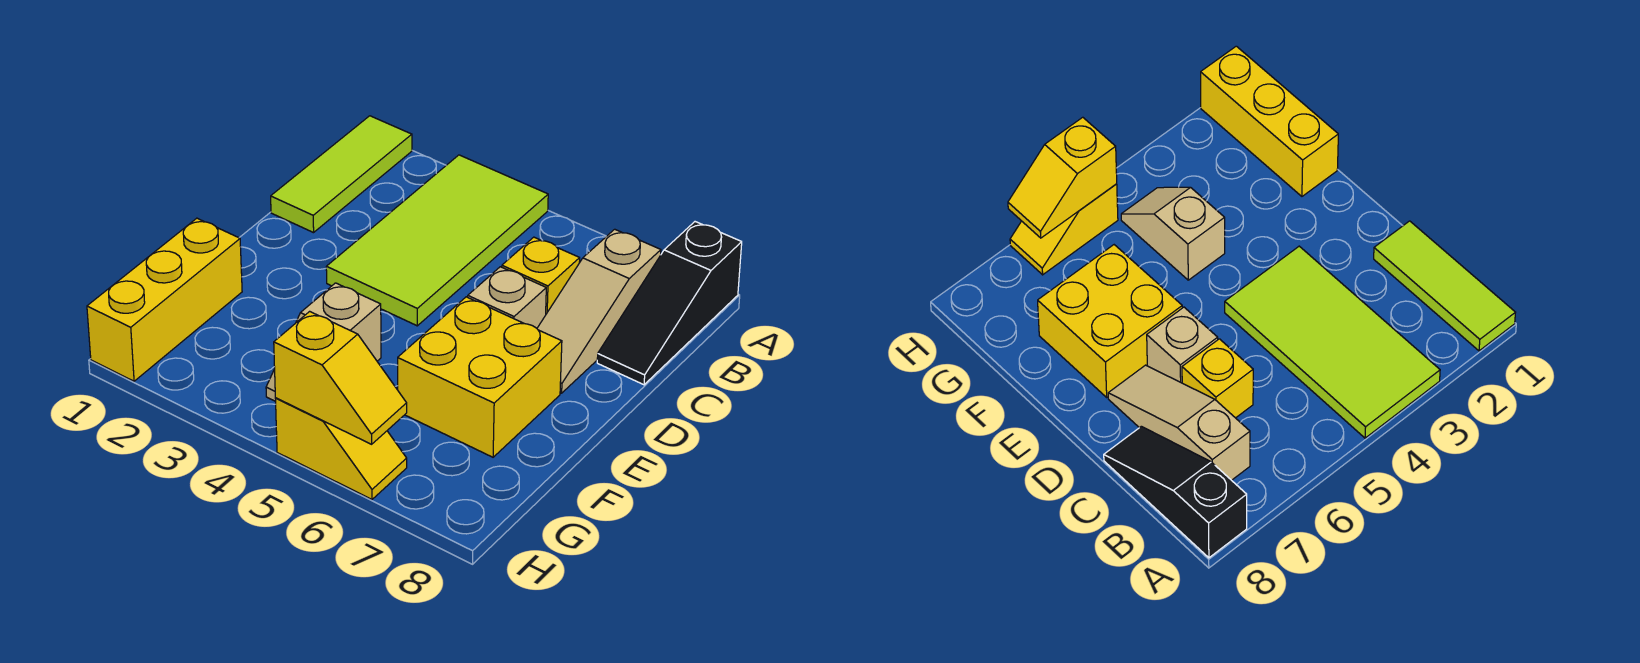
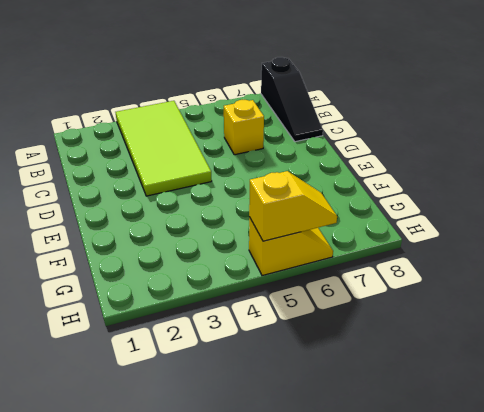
none -> lime tile A1:C1 level 1
none -> tan slope B7:D7 level 1 top B

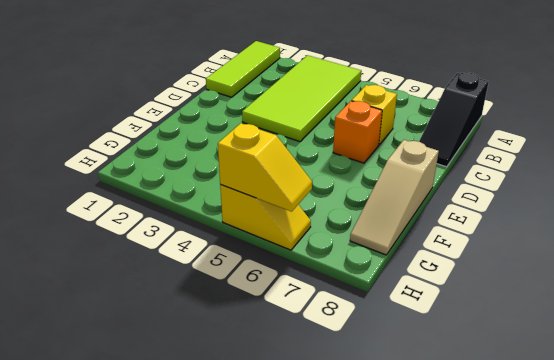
orange brick D6 level 1 -> tan brick D6 level 1
tan slope E8:G8 level 1 top E -> tan slope B7:D7 level 1 top B
none -> yellow brick E6:F7 level 1
none -> yellow brick F1:H1 level 1

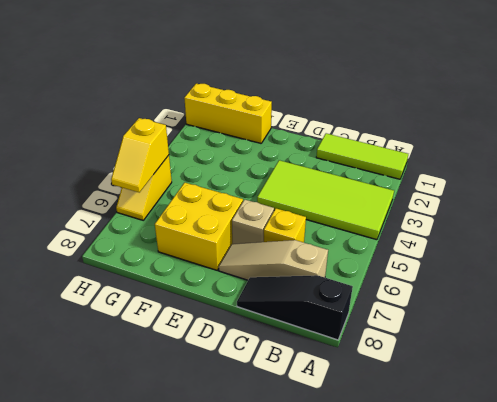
none -> tan slope F4:G4 level 1 top F

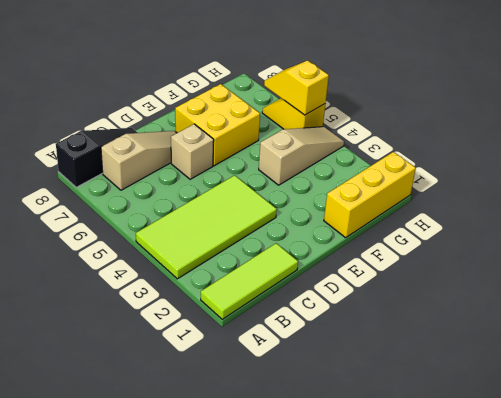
tan slope F4:H4 level 1 top F -> tan slope F4:G4 level 1 top F
none -> yellow brick C6 level 1

